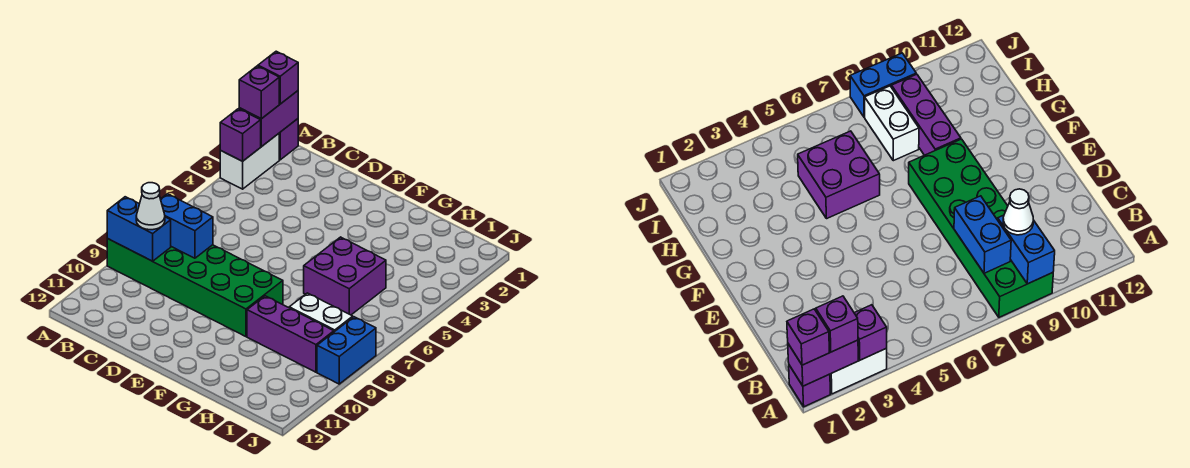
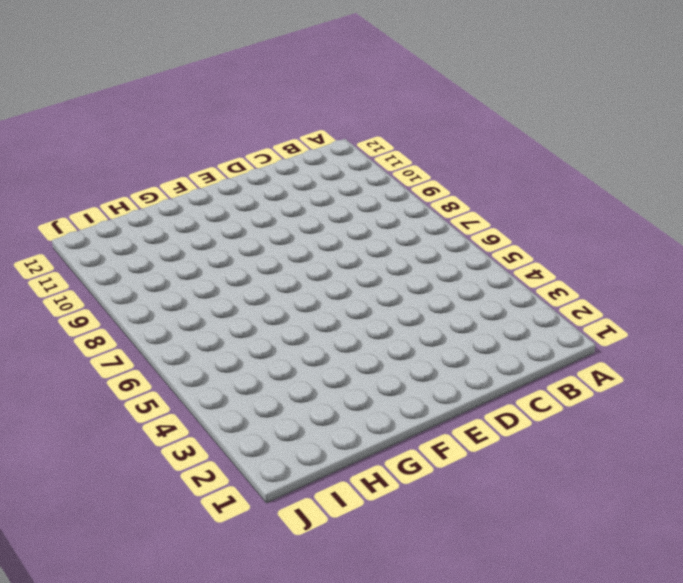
none -> purple brick A1 level 1
none -> white brick A2:A3 level 1
none -> green brick A8:F9 level 1

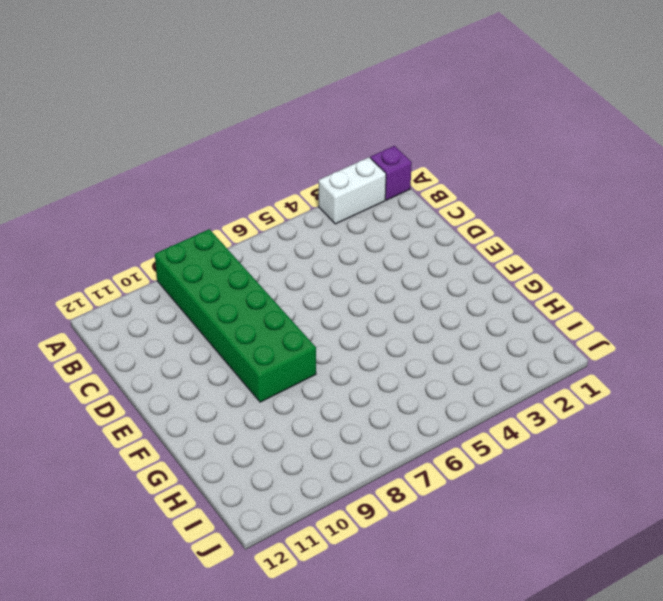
none -> purple brick G5:H6 level 1
none -> purple brick G9:I9 level 1
none -> white brick H8:I8 level 1

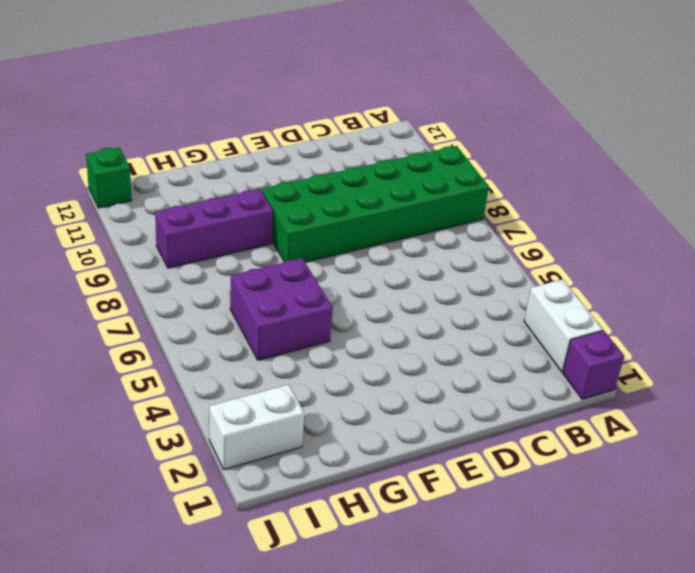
white brick I2:J2 level 1 -> white brick H8:I8 level 1
green brick J12 level 1 -> none
none -> blue brick J8:J9 level 1
none -> purple brick A1:A2 level 2
none -> purple brick A3 level 2

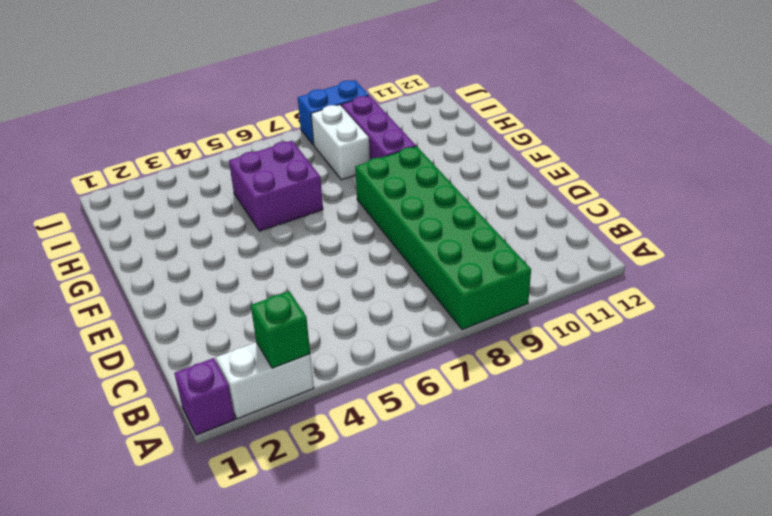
green brick A3 level 2 -> purple brick A3 level 2
none -> purple brick A1:A2 level 2
none -> blue brick A9:B9 level 2
none -> blue brick B8:C8 level 2

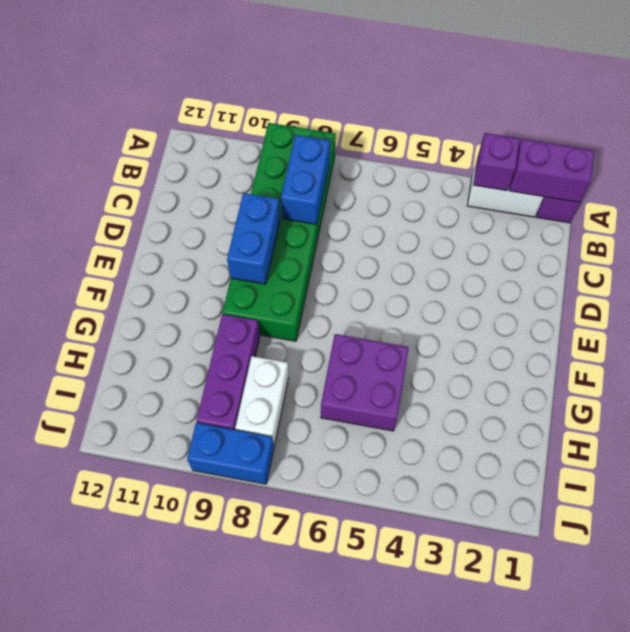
blue brick D9:E9 level 2 -> blue brick A9:B9 level 2
none -> purple brick A1 level 3
none -> purple brick A2 level 3
none -> white cone B9 level 3

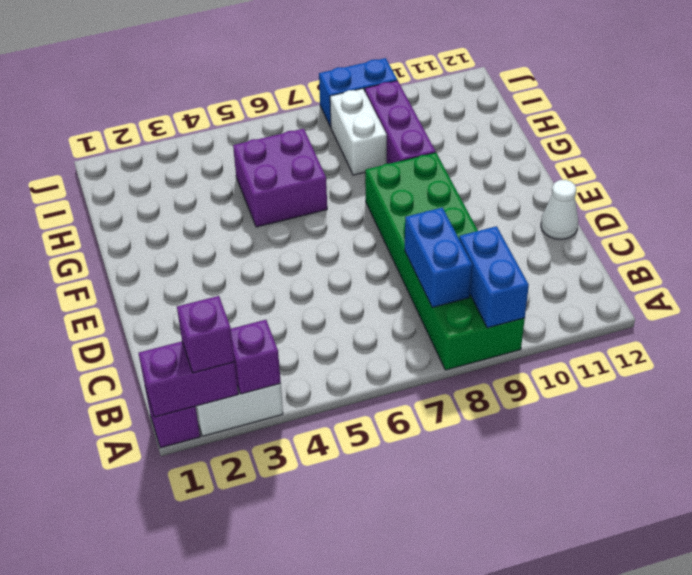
white cone D12 level 1 -> white cone B9 level 3
none -> purple brick A1 level 3

